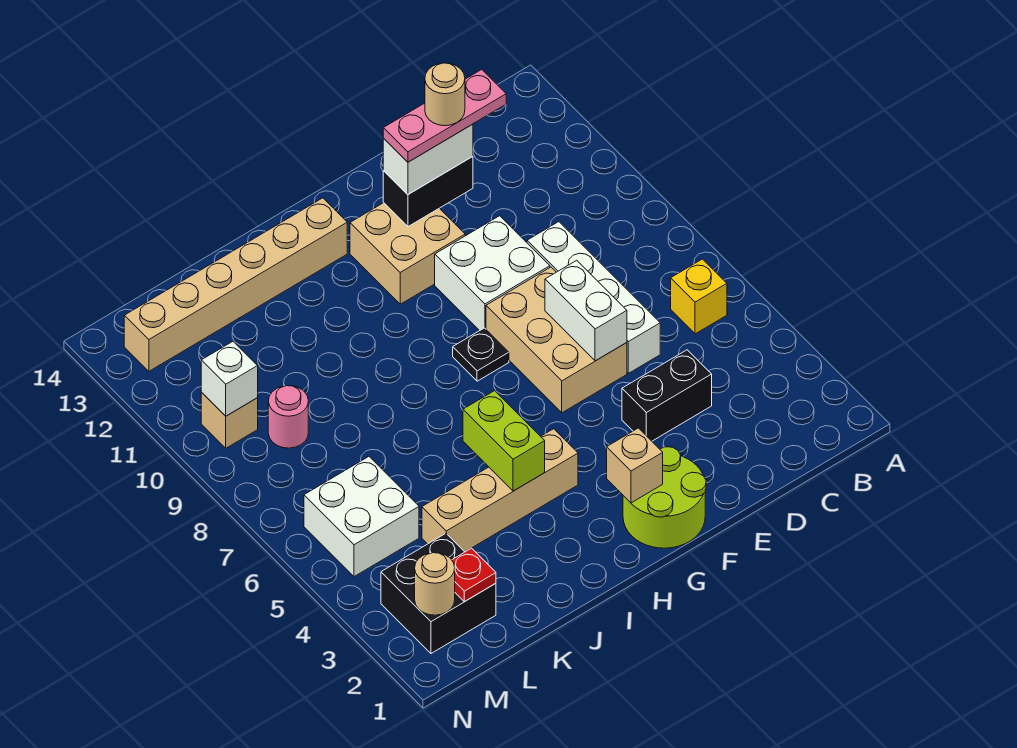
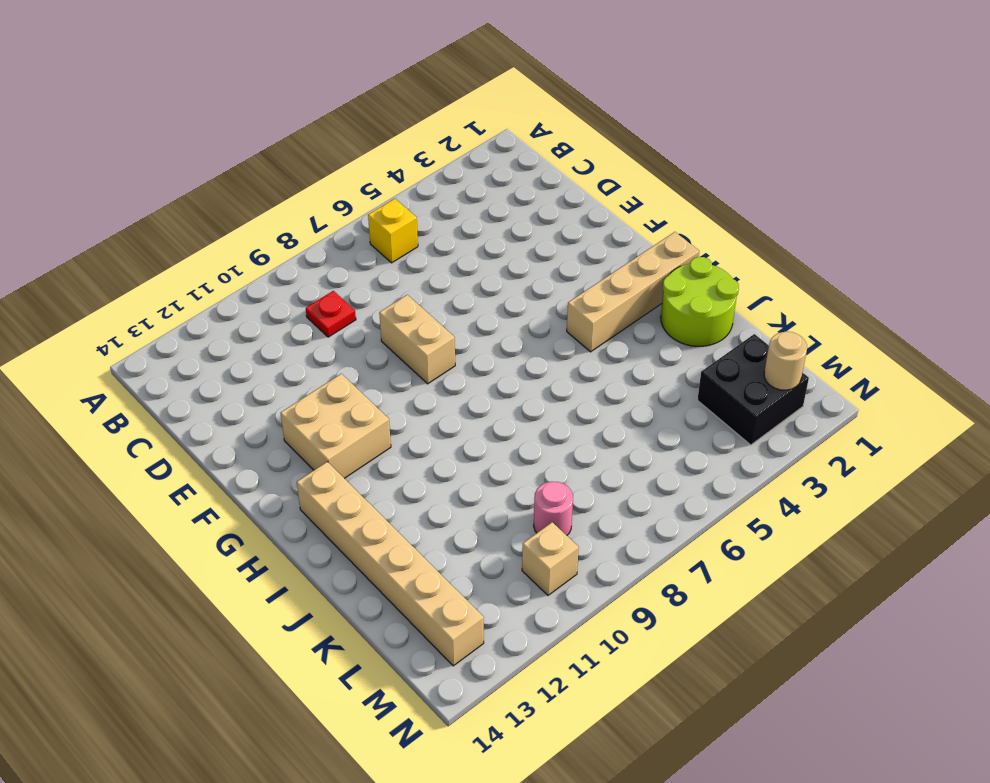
red plate C9 level 1 -> red plate L2 level 2
tan brick E8:F8 level 1 -> tan brick E6:F8 level 1
tan brick H1:H4 level 1 -> tan brick H4:K4 level 1
lime round brick I1:J2 level 1 -> lime round brick F1:G2 level 1
none -> black brick D4:E4 level 1
none -> white brick D6:D9 level 1
none -> white brick E9:F10 level 1

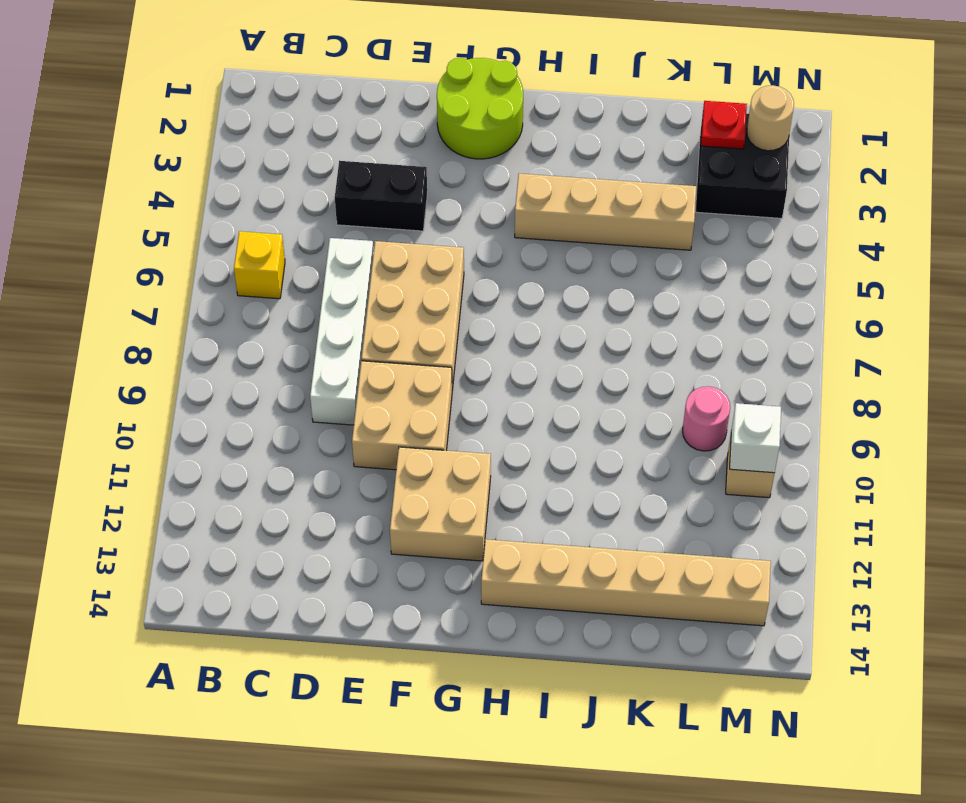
tan brick E9:F10 level 1 -> white brick E9:F10 level 1
none -> black plate G8 level 1
none -> white brick L5:M6 level 1
none -> white brick E6:E7 level 2

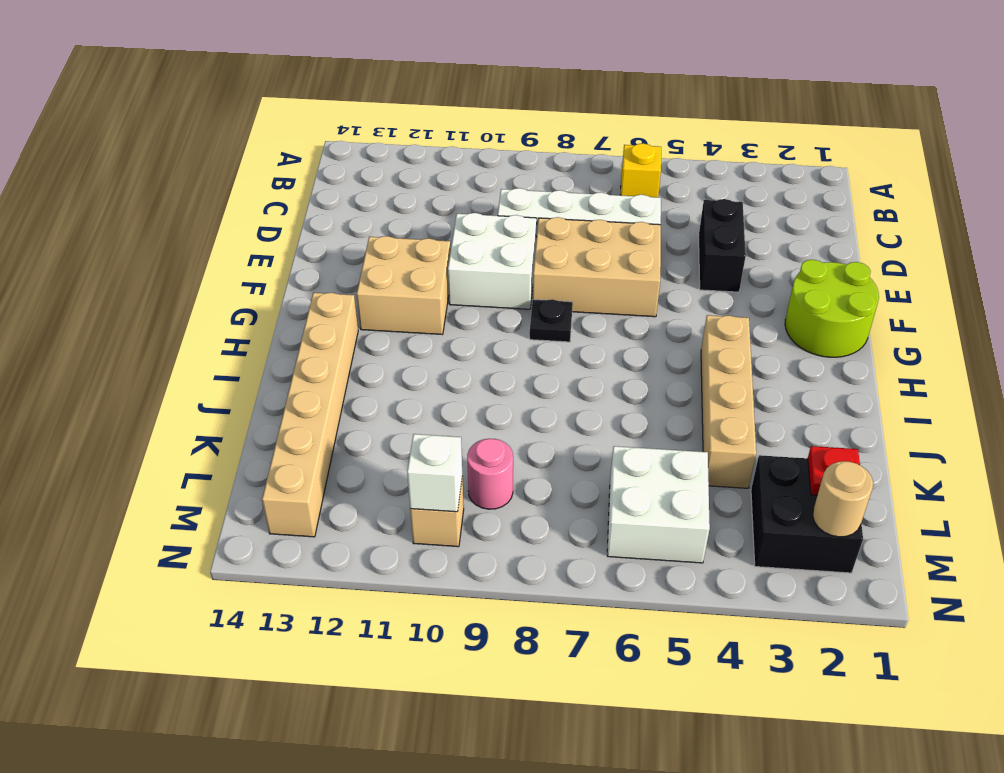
none -> white brick E6:E7 level 2
none -> black brick E12:F12 level 2
none -> tan brick G2 level 2

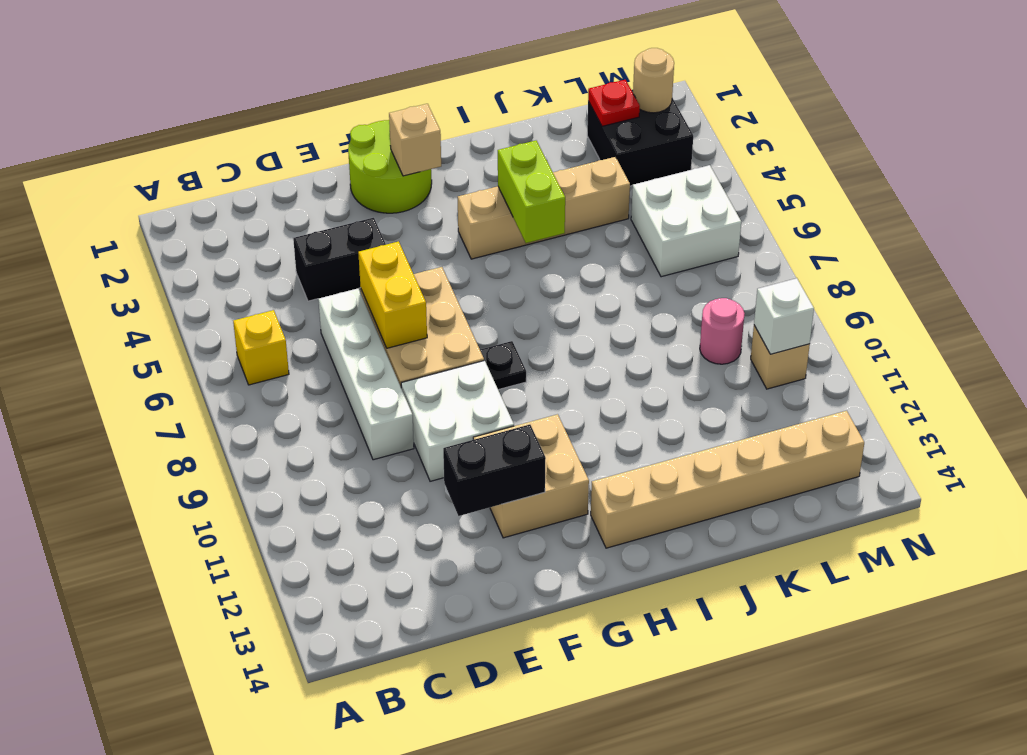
yellow brick E6:E7 level 2 -> white brick E6:E7 level 2
none -> white brick E12:F12 level 3
none -> pink plate D12:F12 level 4
none -> tan round brick E12 level 5

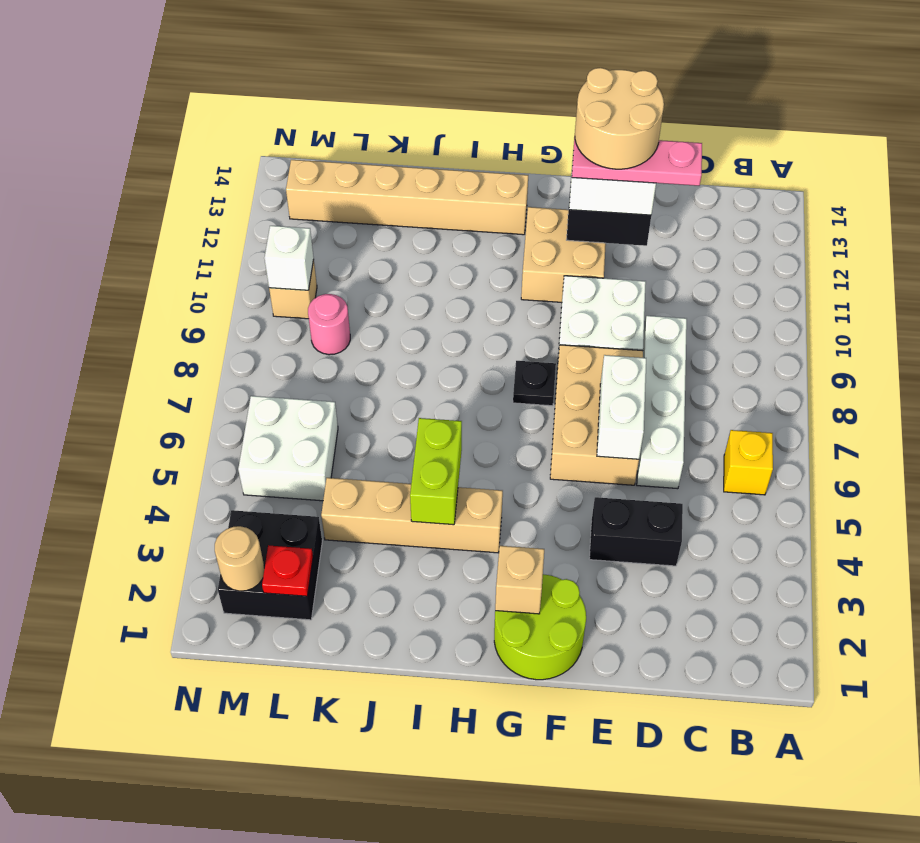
tan round brick E12:F13 level 5 -> tan round brick E12 level 5

